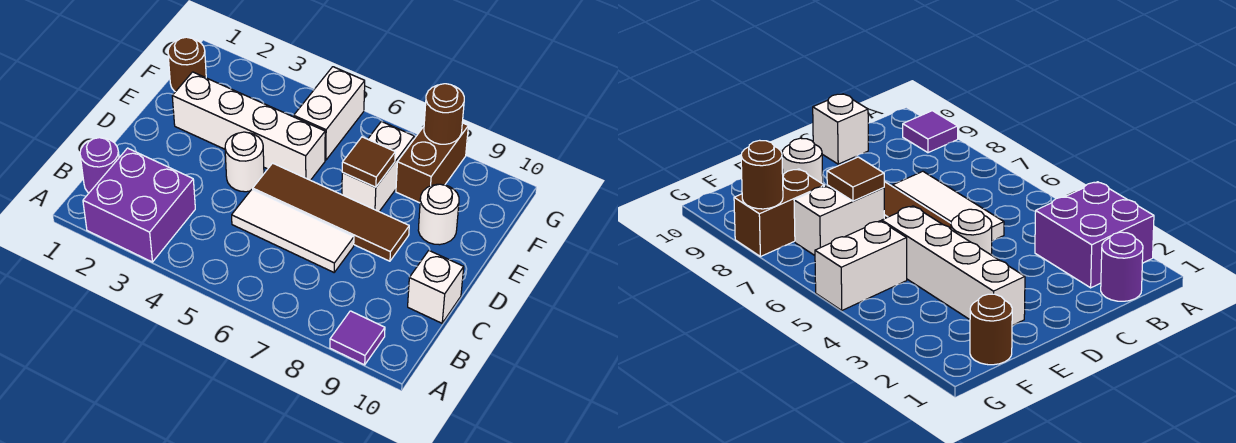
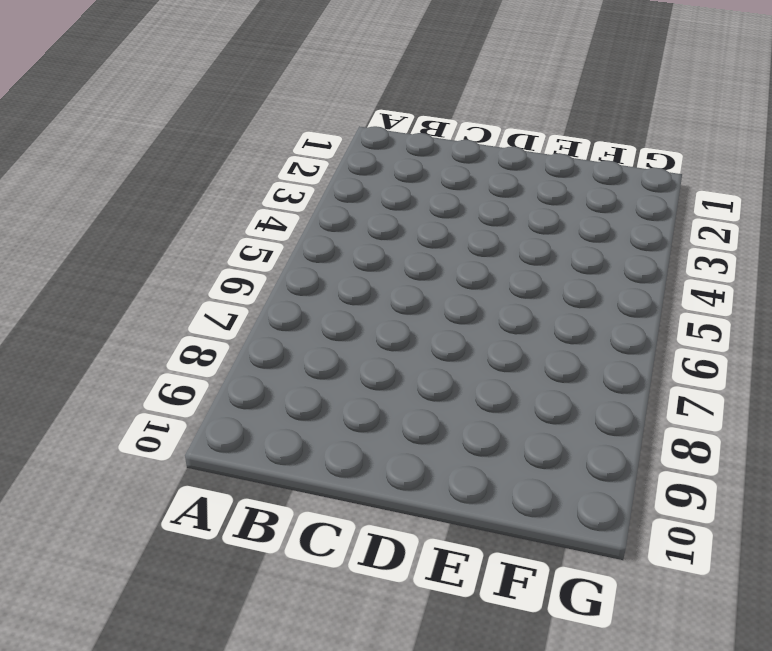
none -> purple brick A2:B3 level 1
none -> purple tile A9 level 1
none -> purple round brick B1 level 1

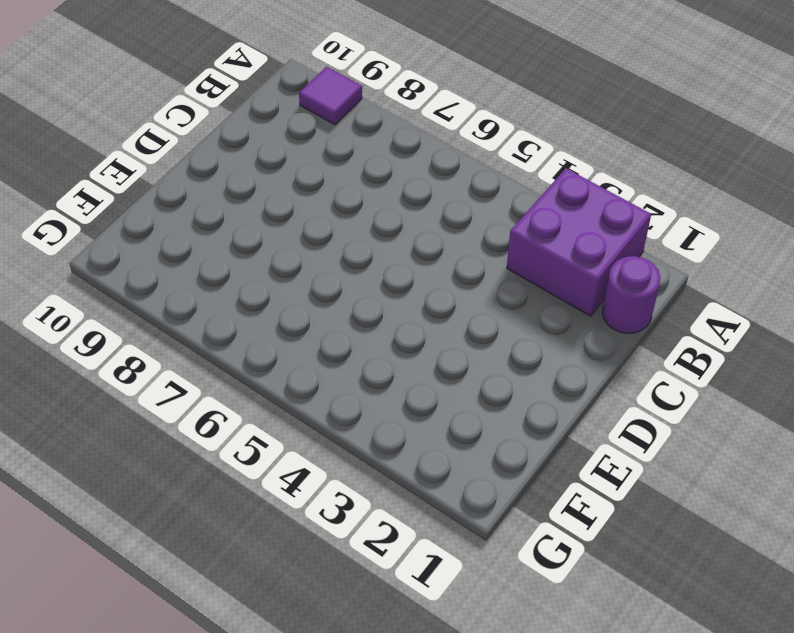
none -> white tile C5:C7 level 1
none -> white brick C10 level 1
none -> white round brick D4 level 1

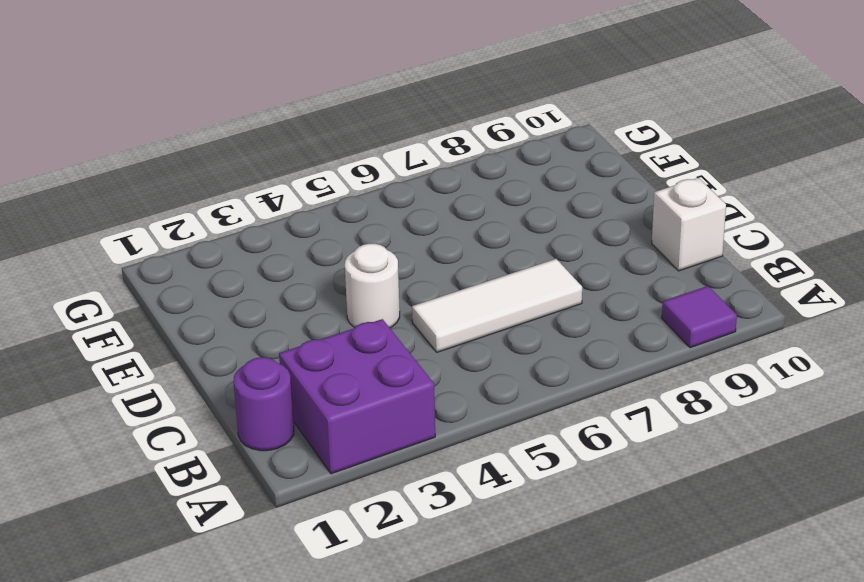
none -> brown tile D5:D8 level 1
none -> white brick E2:E5 level 1
none -> white brick E7:F7 level 1

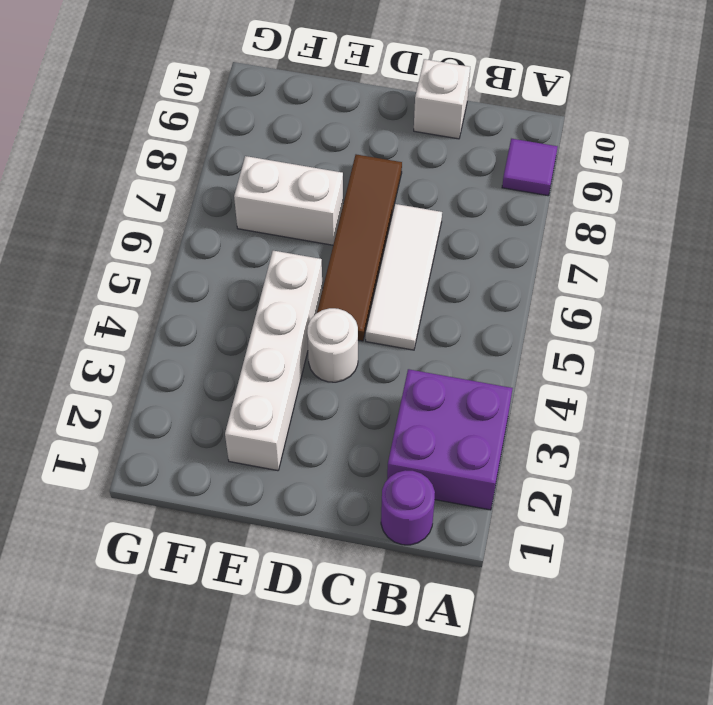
none -> white round brick E9 level 1
none -> brown round brick F1 level 1
none -> white brick F5:G5 level 1

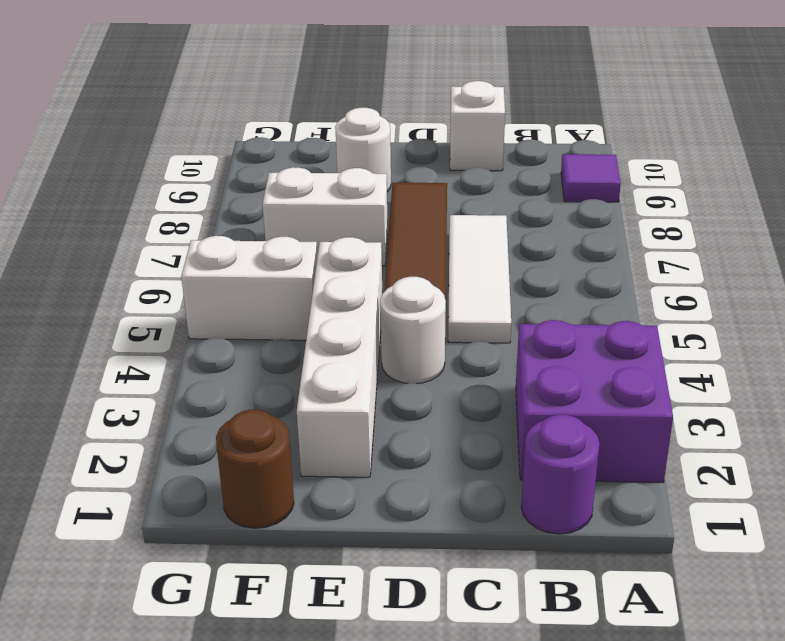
none -> brown brick F8:G8 level 1
none -> brown tile E7 level 2
none -> brown round brick G8 level 2

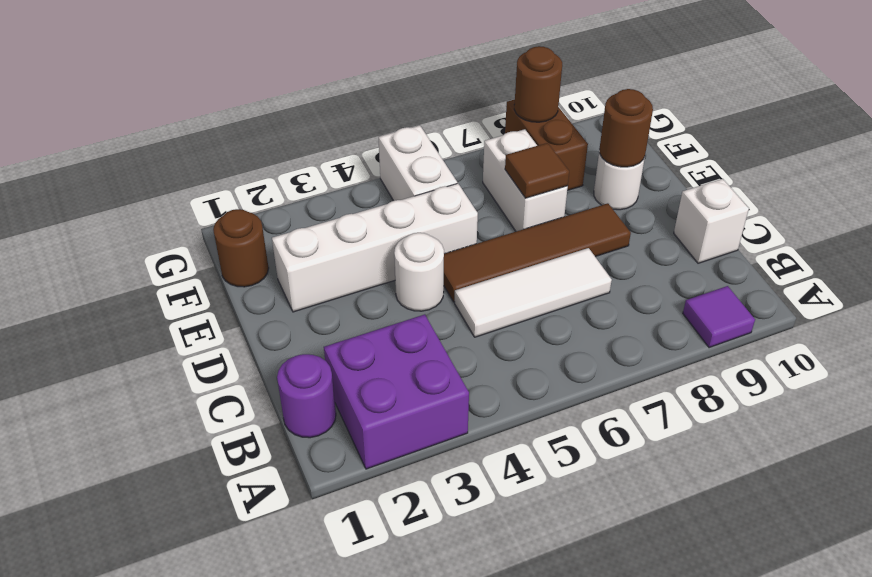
brown round brick E9 level 2 -> none

